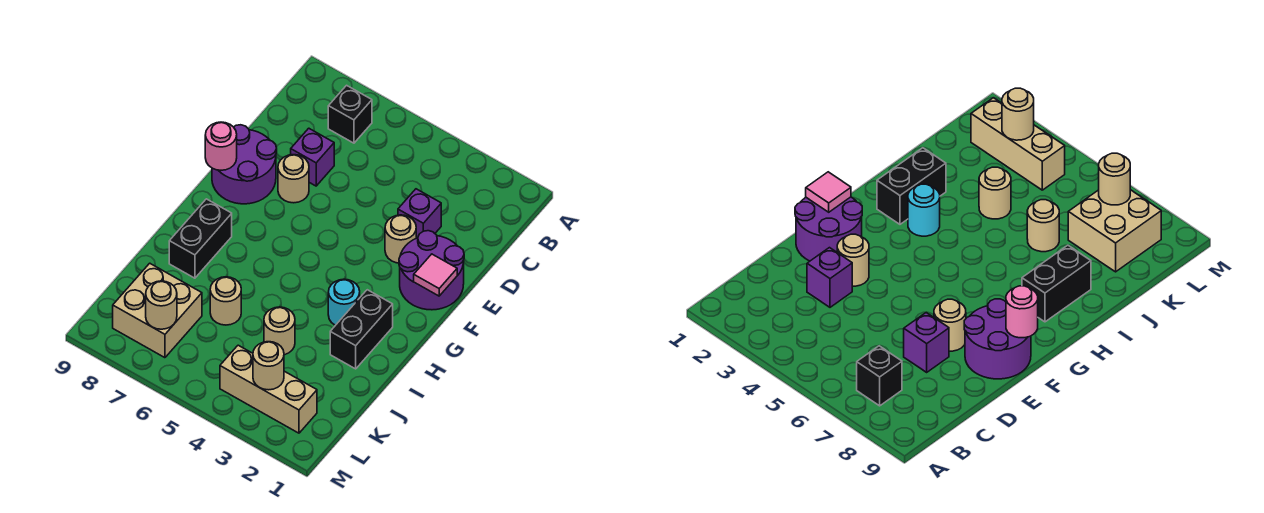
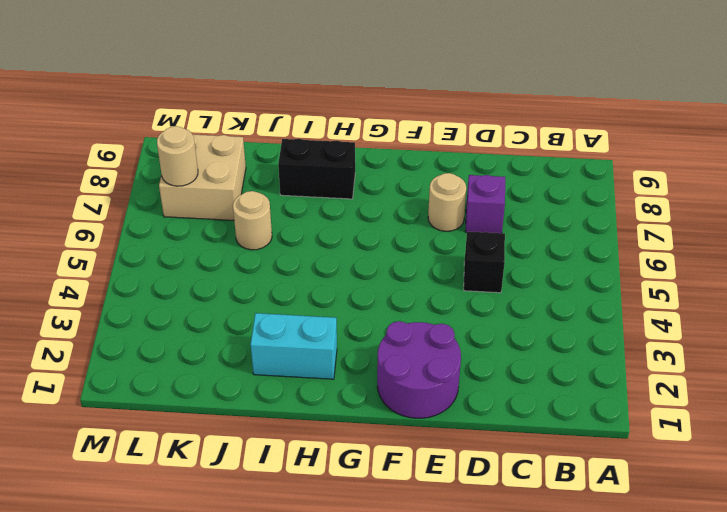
black brick D5 level 1 -> black brick B7 level 1
cyan brick H2:I2 level 1 -> black brick H2:I2 level 1
none -> purple brick D3 level 1
none -> tan round brick E3 level 1
none -> purple round brick E8:F9 level 1

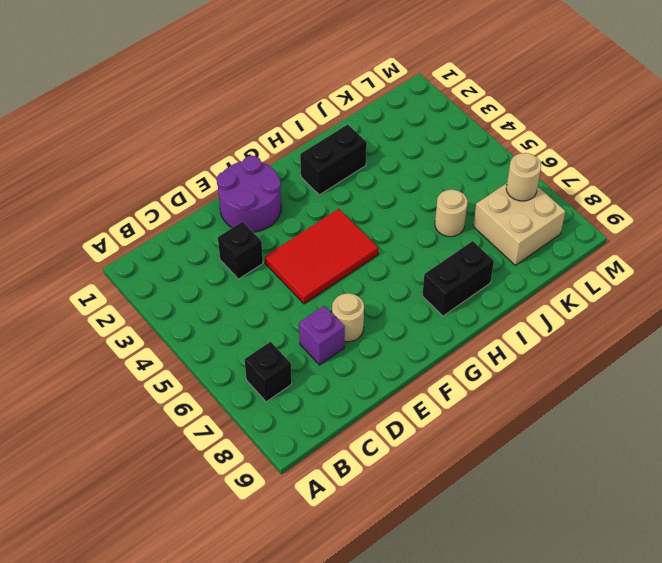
black brick D3 level 1 -> purple brick D3 level 1
red tile E4:G5 level 1 -> none
none -> tan round brick E3 level 1
none -> purple round brick E8:F9 level 1
none -> cyan round brick H3 level 1

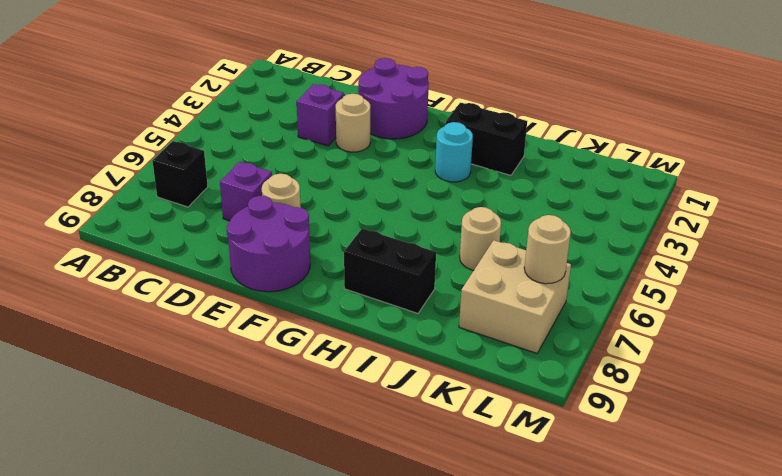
none -> tan round brick J4 level 1
none -> tan brick L2:L4 level 1
none -> pink tile F1 level 2

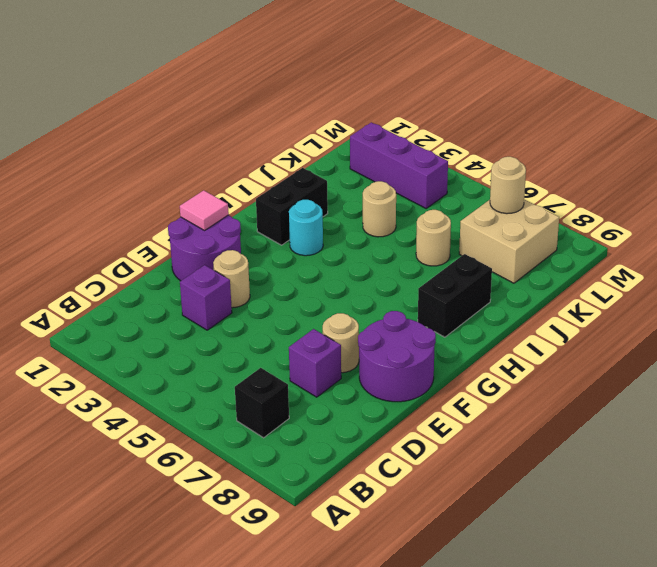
purple brick L2:L4 level 1 -> tan brick L2:L4 level 1
none -> pink round brick F9 level 2
none -> tan round brick L3 level 2

